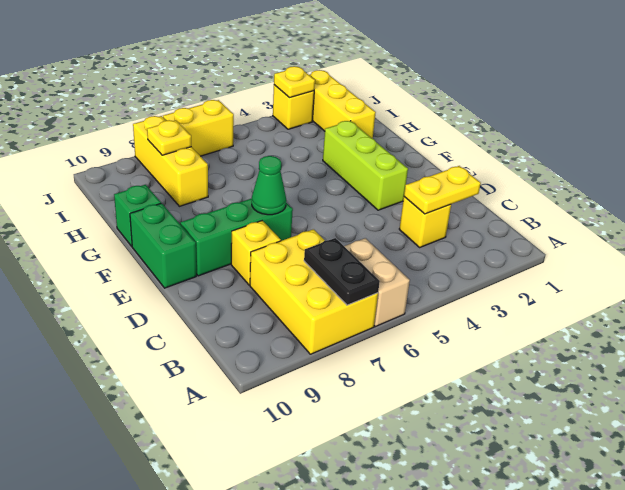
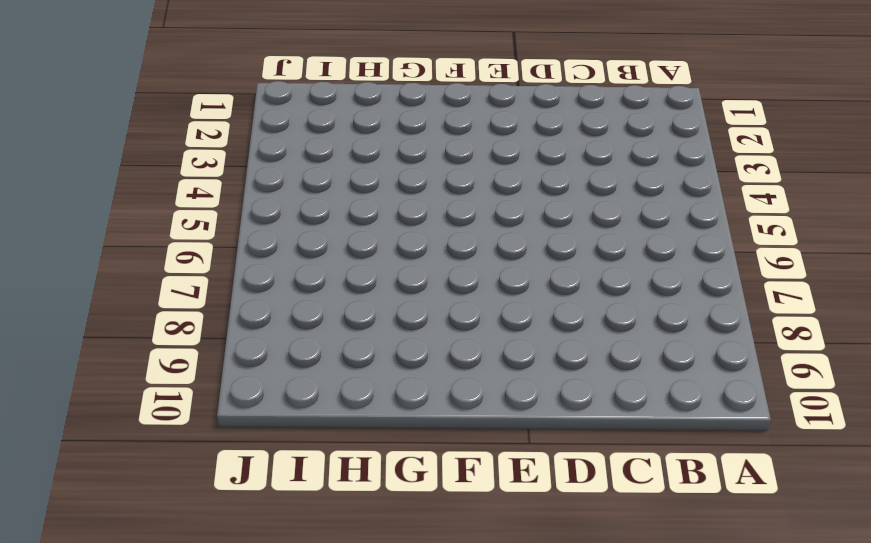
none -> tan brick A6:B6 level 1
none -> yellow brick A7:C8 level 1
none -> yellow brick C3 level 1

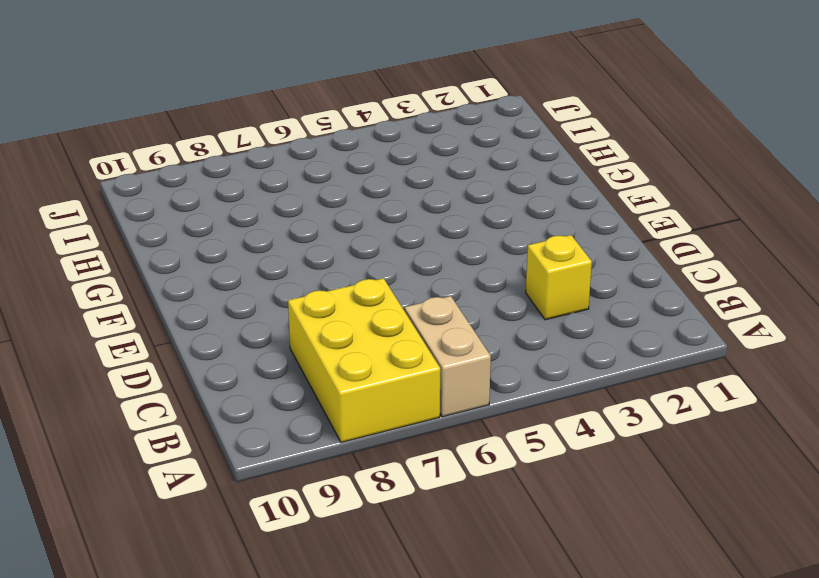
none -> yellow brick D8 level 1
none -> lime brick E3:G3 level 1
none -> green brick E7:E9 level 1

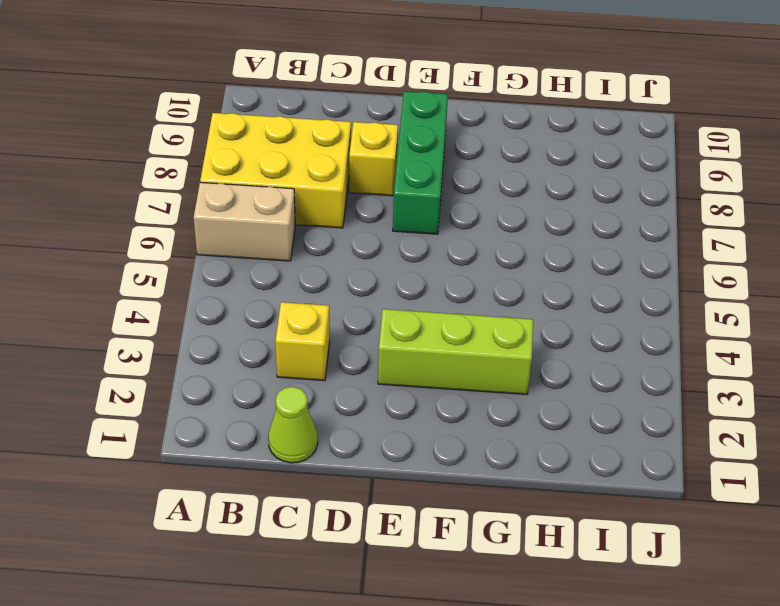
lime cone C1 level 1 -> none
none -> green brick E10:F10 level 1
none -> green brick G10 level 1
none -> yellow brick H2:J2 level 1

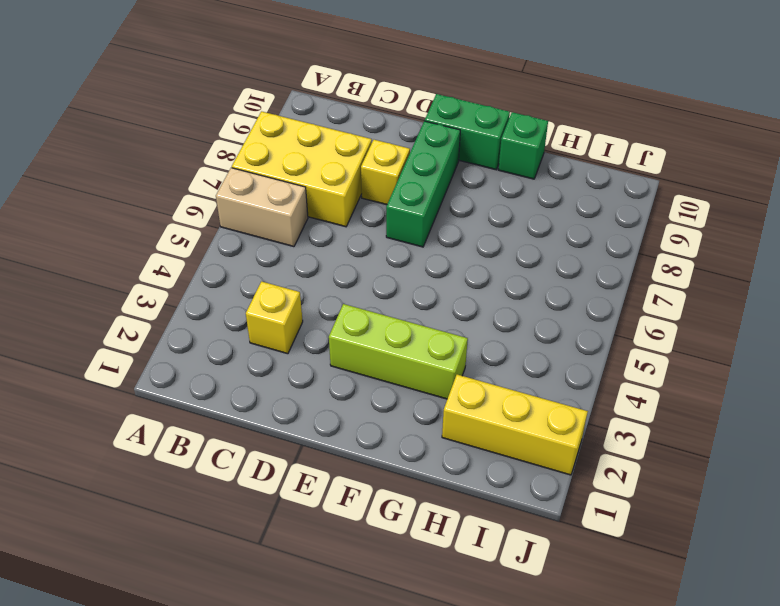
none -> yellow brick H8:J8 level 1
none -> yellow brick J3 level 1
none -> yellow brick J6:J7 level 1

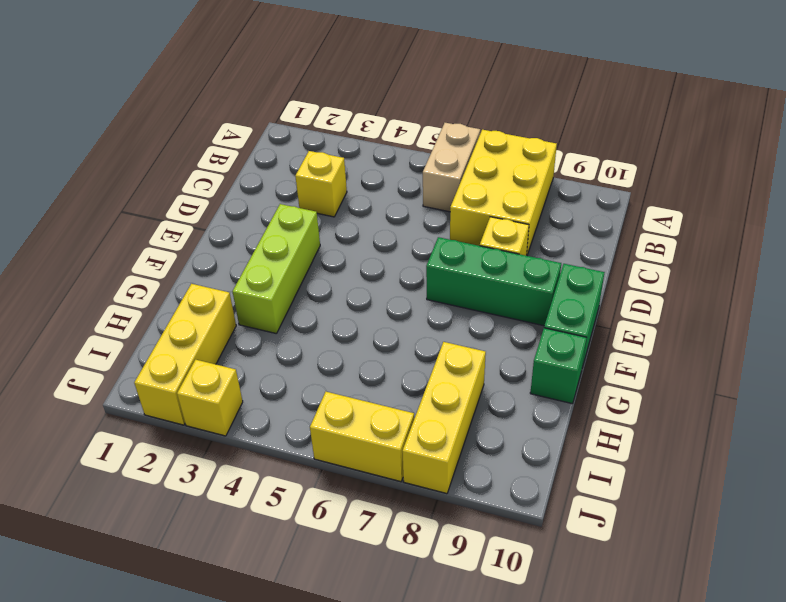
none -> black plate A7:B7 level 2
none -> yellow plate C2:C3 level 2
none -> green cone E7 level 2

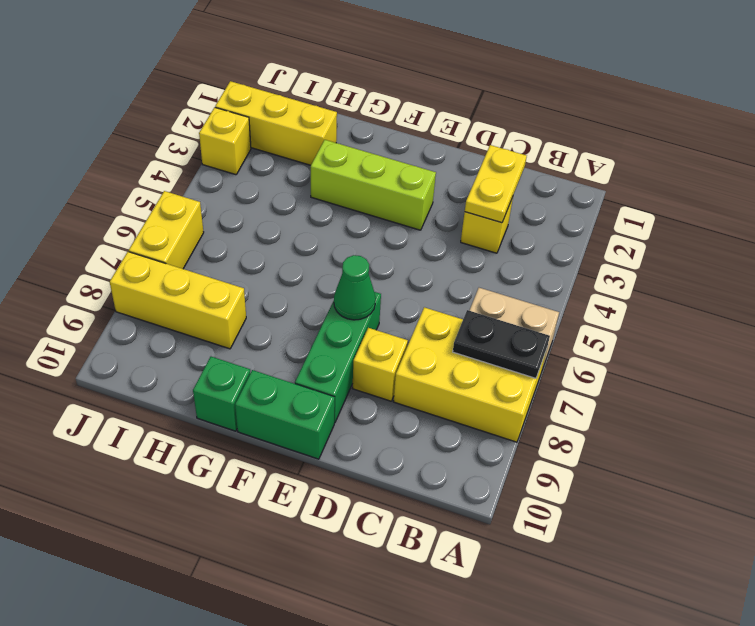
none -> yellow plate I8 level 2
none -> yellow plate J3 level 2

